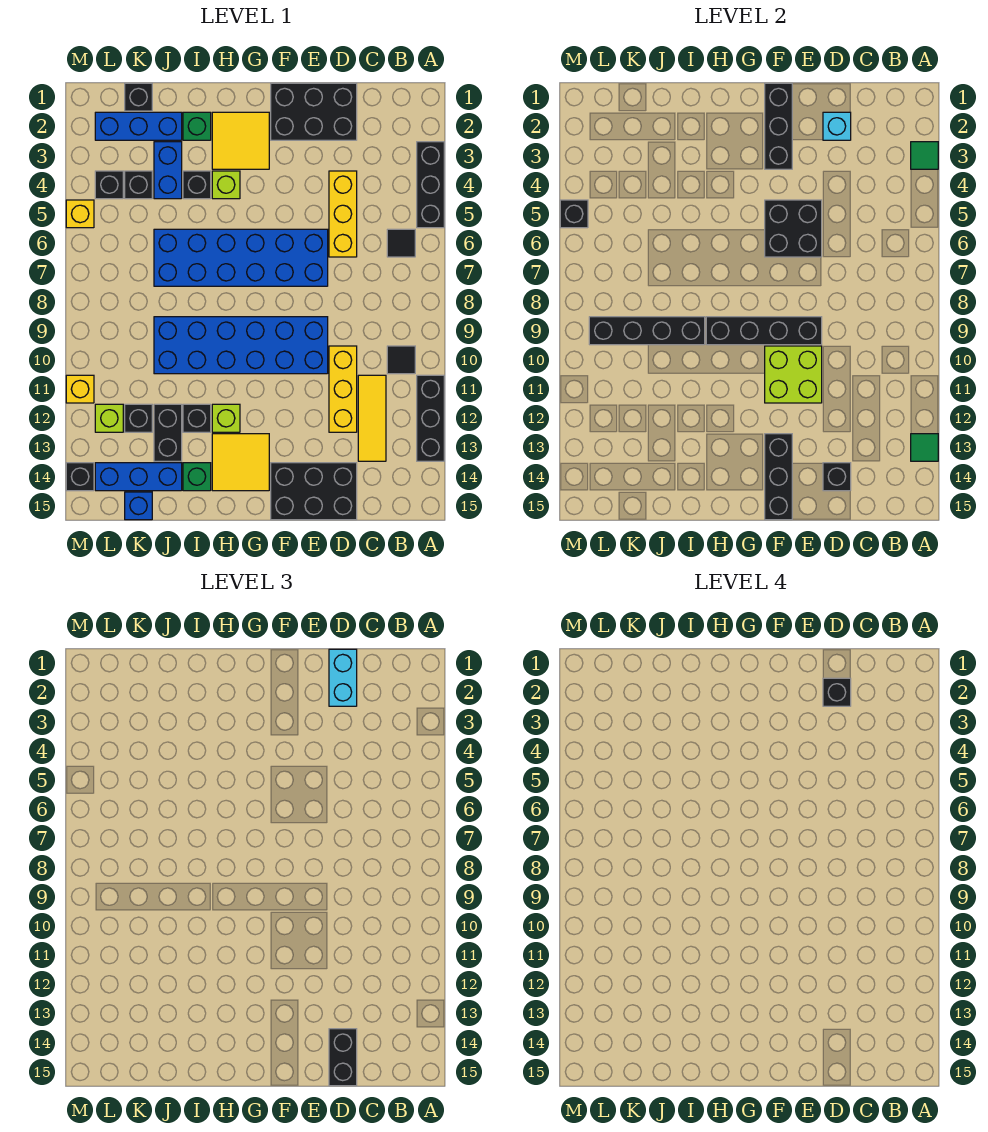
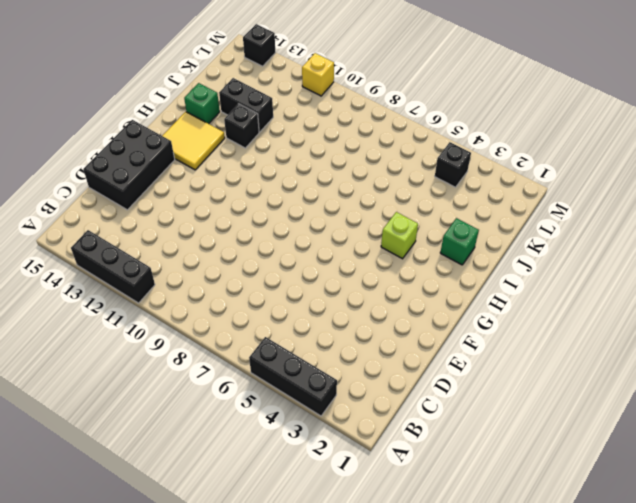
none -> black tile B6 level 1
none -> black tile B10 level 1
none -> yellow tile C11:C13 level 1
none -> black brick D1:F2 level 1

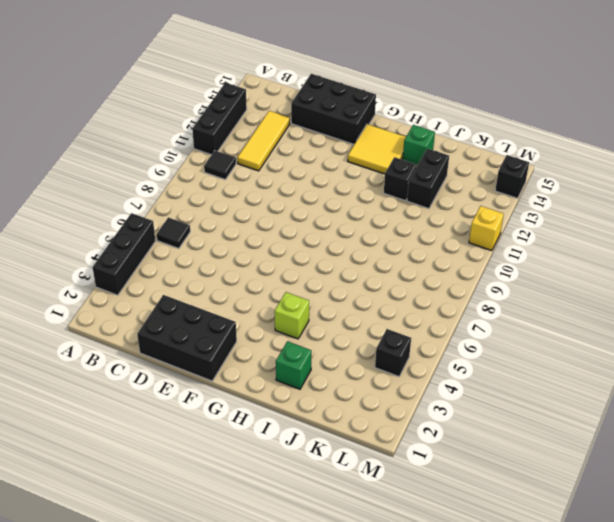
none -> yellow brick D4:D6 level 1
none -> yellow brick D10:D12 level 1
none -> blue brick E6:J7 level 1
none -> blue brick E9:J10 level 1

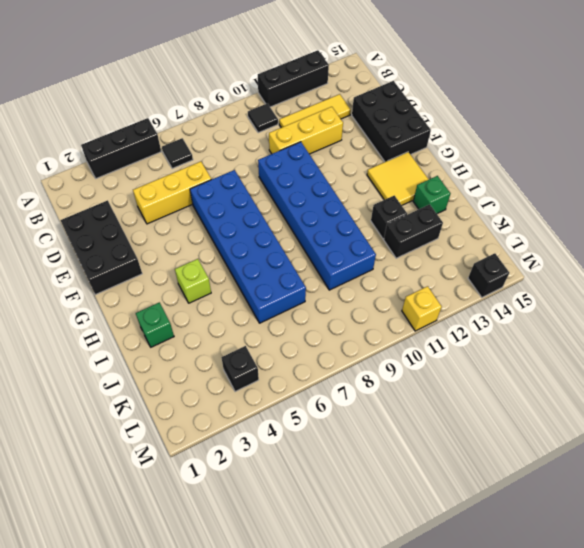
none -> yellow tile G2:H3 level 1
none -> lime brick H12 level 1
none -> black brick I4 level 1
none -> blue brick J2:L2 level 1

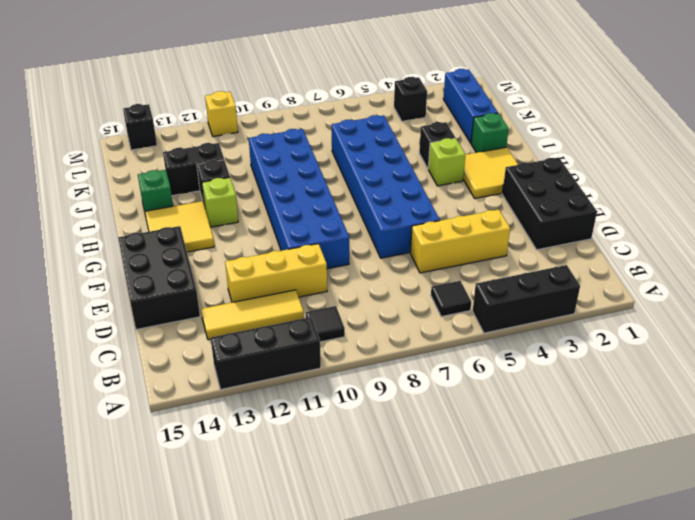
none -> blue brick J3:J4 level 1
none -> blue brick J14:L14 level 1
none -> black brick K1 level 1
none -> black brick K4 level 1

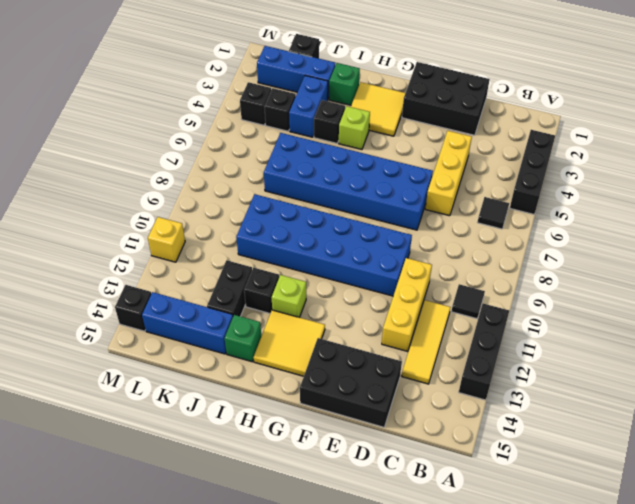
none -> black brick K12 level 1
none -> blue brick K15 level 1
none -> lime brick L12 level 1
none -> yellow brick M5 level 1

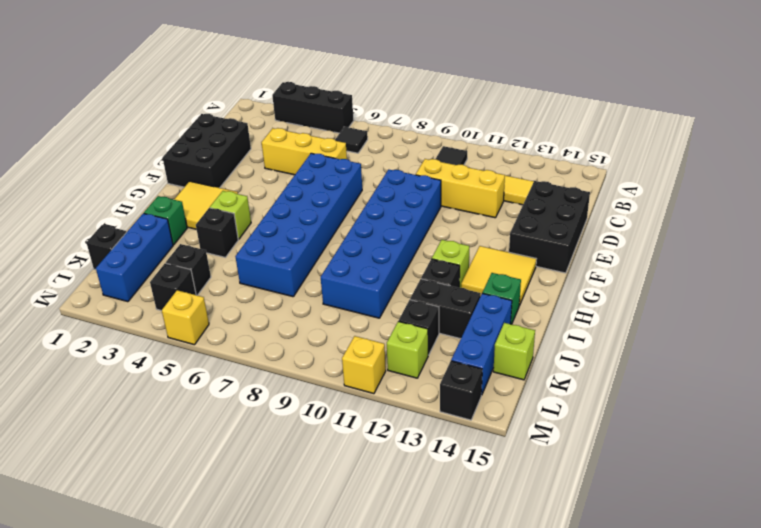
lime brick K15 level 1 -> blue brick K15 level 1
none -> black brick A11:A13 level 1
none -> blue brick J3:J4 level 1
none -> green tile A3 level 2
none -> green tile A13 level 2

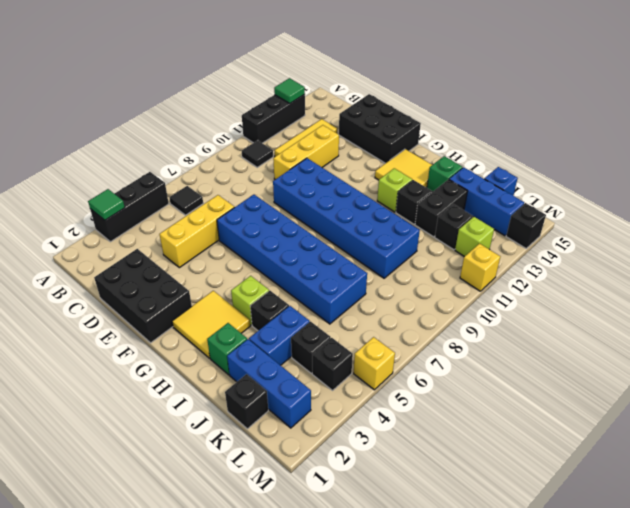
none -> cyan brick D2 level 2
none -> black brick D14 level 2
none -> black brick E5:F6 level 2
none -> black brick E9:H9 level 2

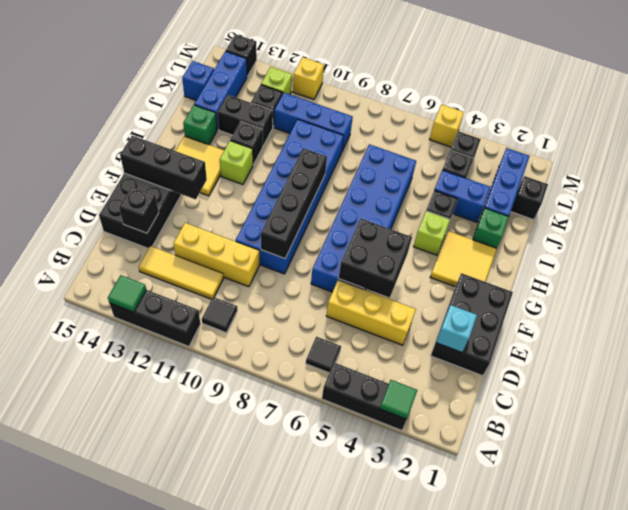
blue brick K9:K11 level 1 -> none
none -> lime brick E10:F11 level 2
none -> black brick F1:F3 level 2
none -> black brick I9:L9 level 2
none -> black brick M5 level 2

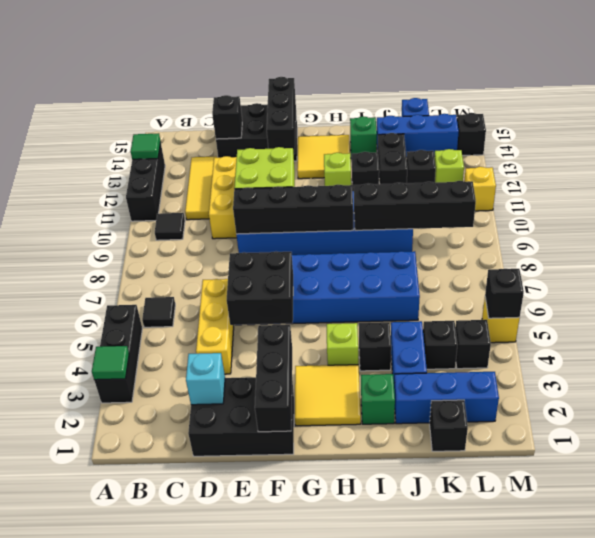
none -> cyan brick D1:D2 level 3
none -> black brick D14:D15 level 3
none -> black brick D2 level 4

